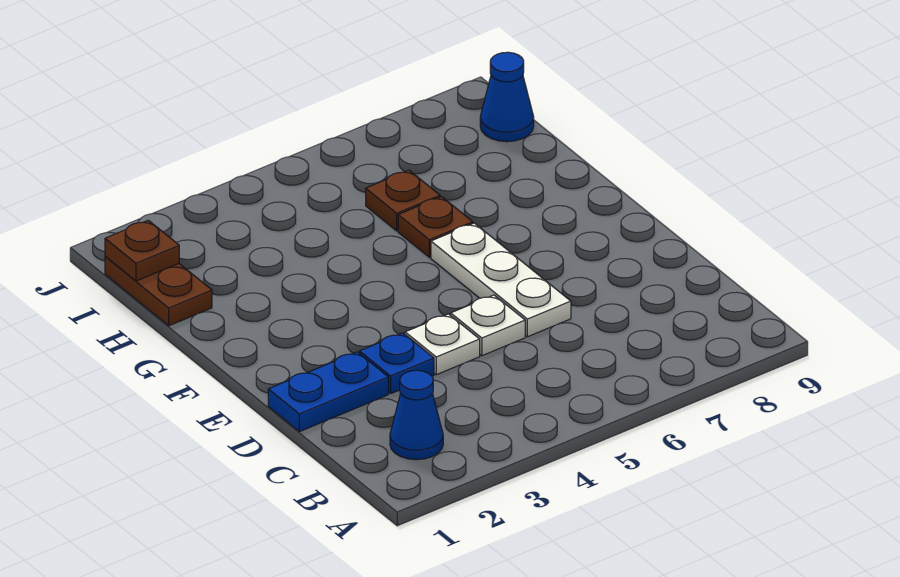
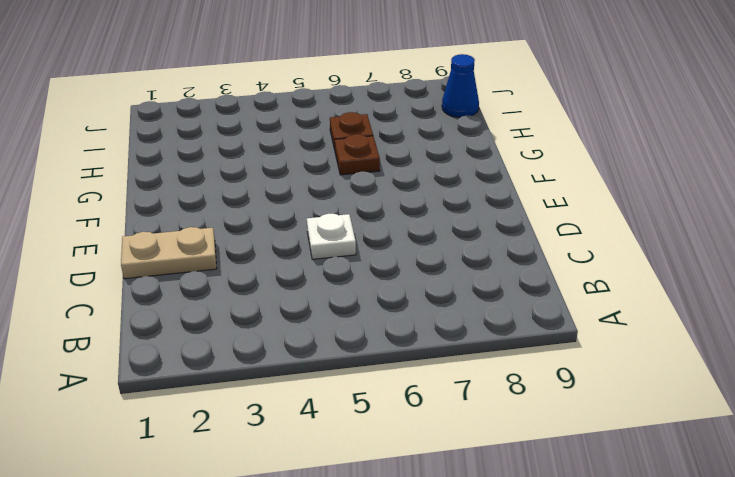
tan plate D1:D2 level 1 -> blue plate D1:D2 level 1
none -> blue cone B2 level 1
none -> blue plate D3 level 1

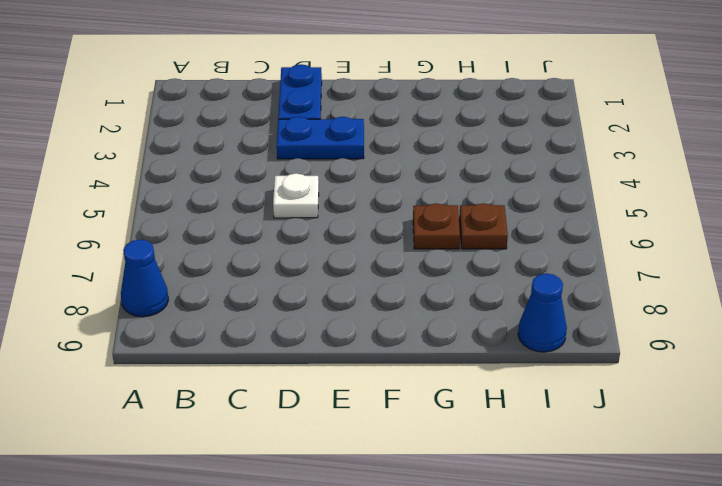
blue cone A8 level 1 -> blue cone B2 level 1
blue plate D3:E3 level 1 -> blue plate D3 level 1
none -> white plate D4 level 1
none -> white plate D6:F6 level 1

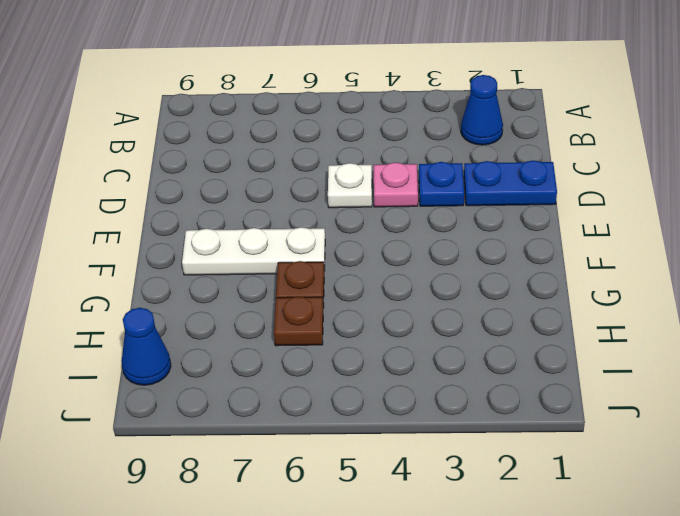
pink plate D4 level 1 -> white plate D4 level 1
white plate F6:F8 level 1 -> white plate D6:F6 level 1
none -> brown plate H1:I1 level 1
none -> brown plate I1 level 2

